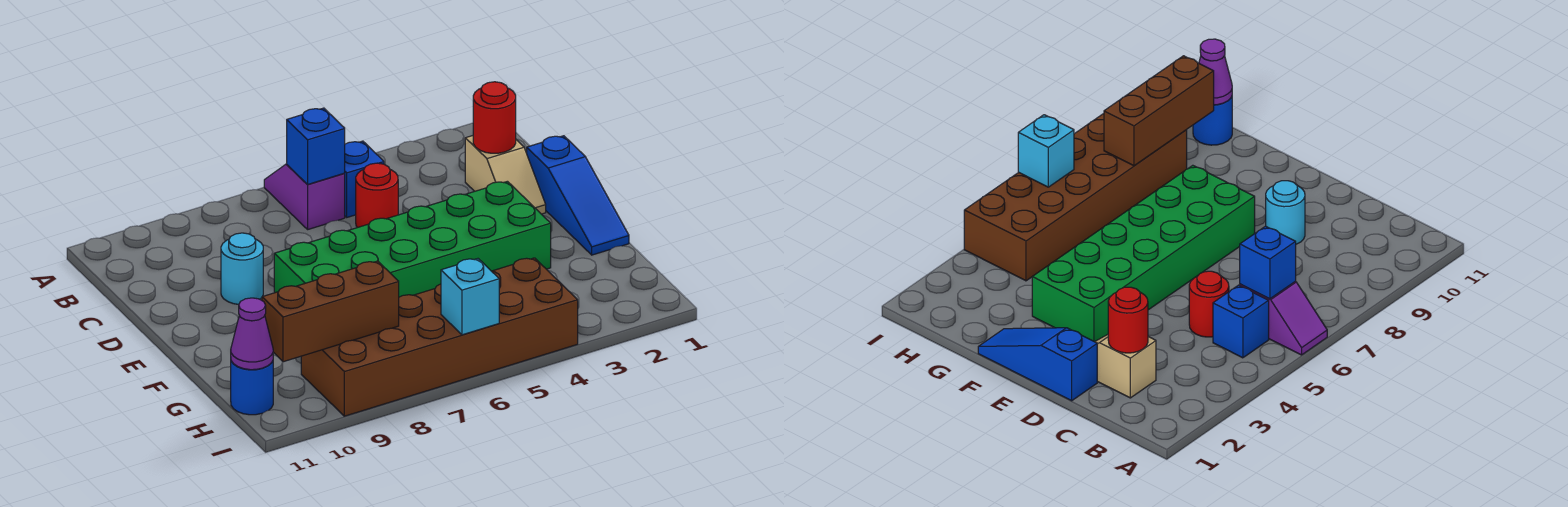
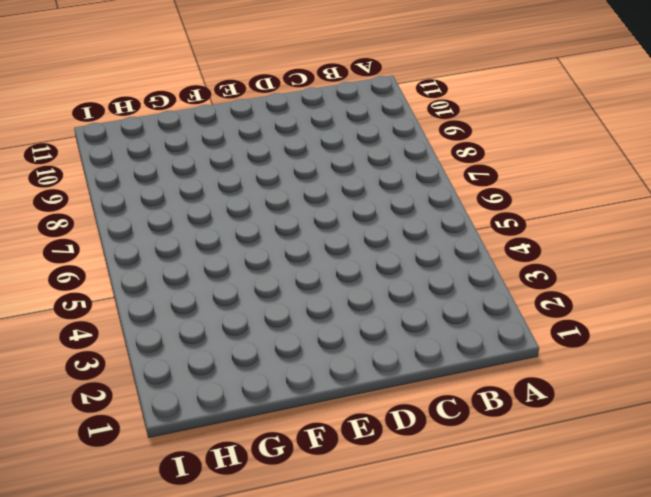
none -> purple slope A6:B6 level 1 top B
none -> blue brick B5 level 1
none -> tan slope C2:D2 level 1 top C

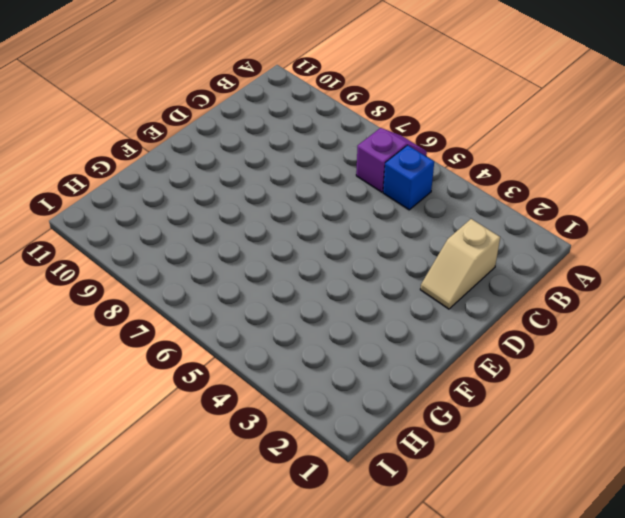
none -> red round brick C5 level 1
none -> blue slope D1:F1 level 1 top D
none -> cyan round brick D9 level 1

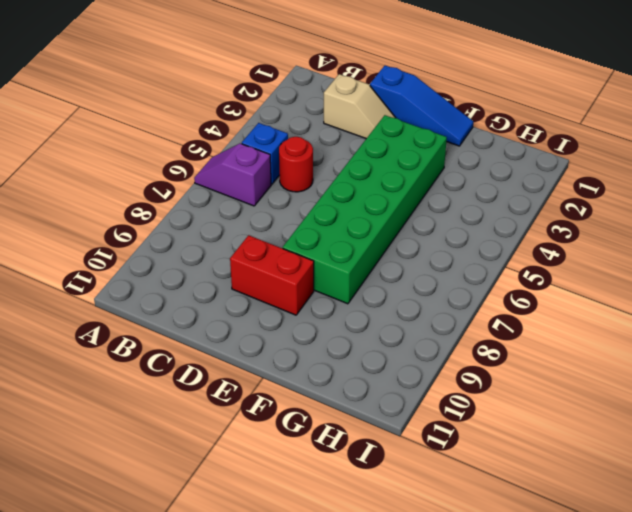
red brick D9:E9 level 1 -> cyan round brick D9 level 1
none -> brown brick H4:I9 level 1
none -> blue round brick H11 level 1
none -> blue brick B6 level 2

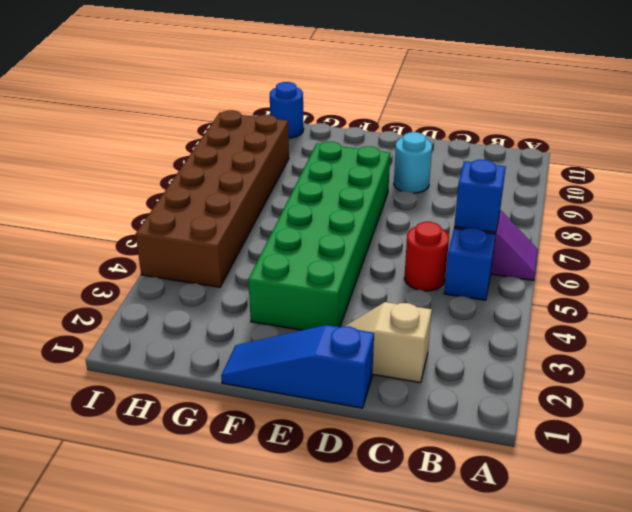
none -> red round brick C2 level 2
none -> brown brick H8:H10 level 2
none -> purple cone H11 level 2

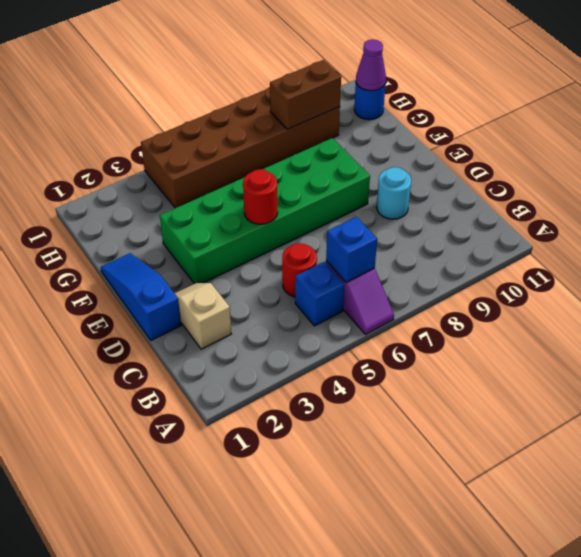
red round brick E5 level 2 -> red round brick C2 level 2
brown brick H8:H9 level 2 -> brown brick H8:H10 level 2
none -> cyan brick I6 level 2

